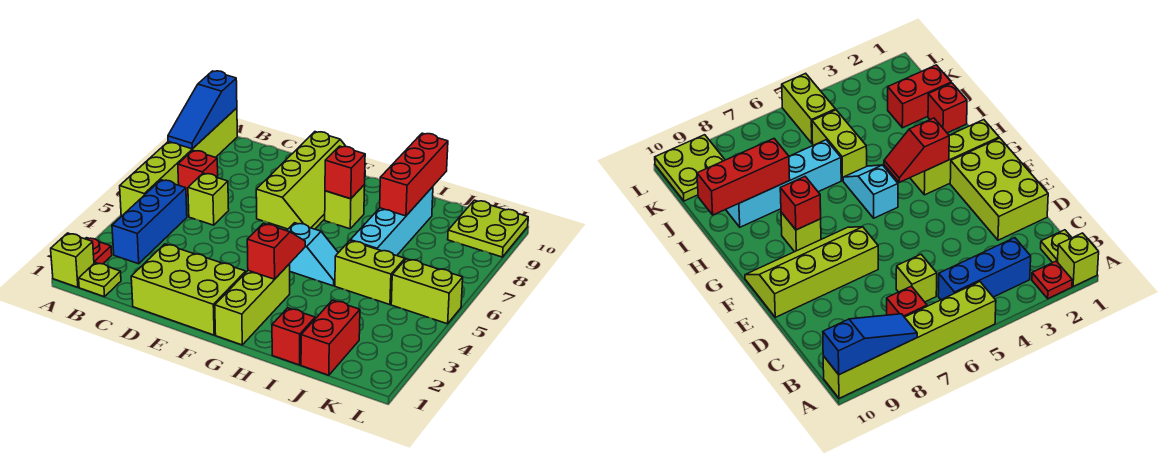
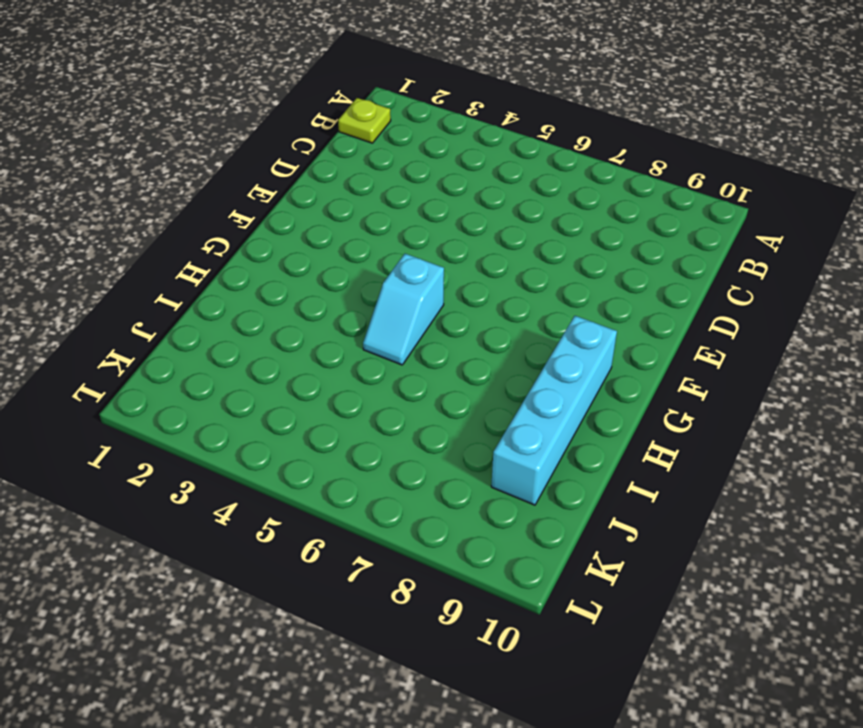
cyan brick G9:J9 level 1 -> cyan brick I6:I9 level 1
none -> lime brick A1 level 1
none -> red plate A2 level 1
none -> lime brick A5:A10 level 1

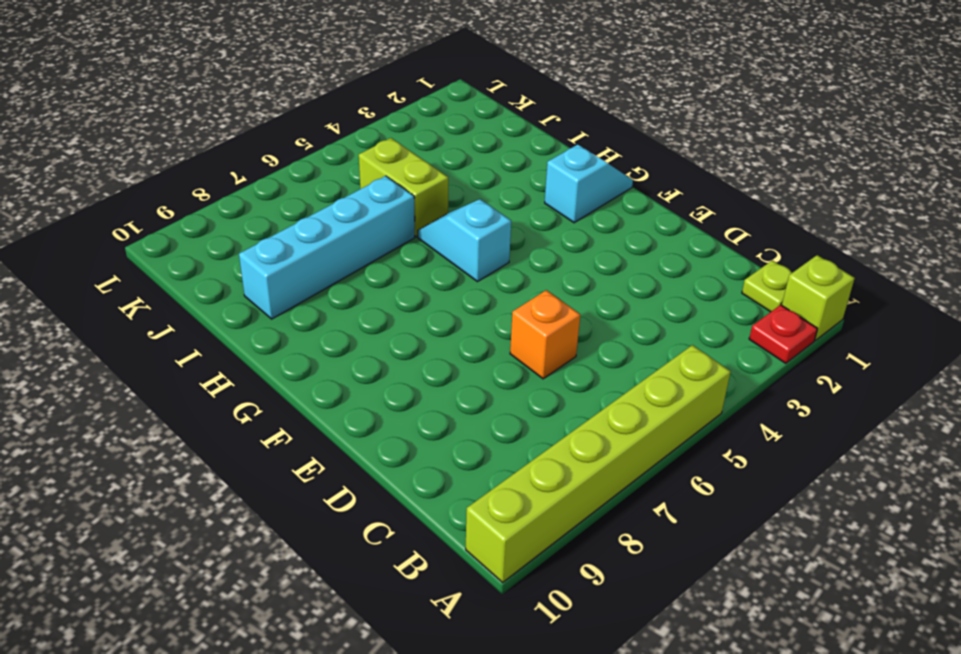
orange brick D6 level 1 -> none
cyan slope G1:G2 level 1 top 2 -> lime brick G1:G3 level 1
none -> blue brick B3:B5 level 1
none -> red brick B7 level 1
none -> lime brick C6 level 1

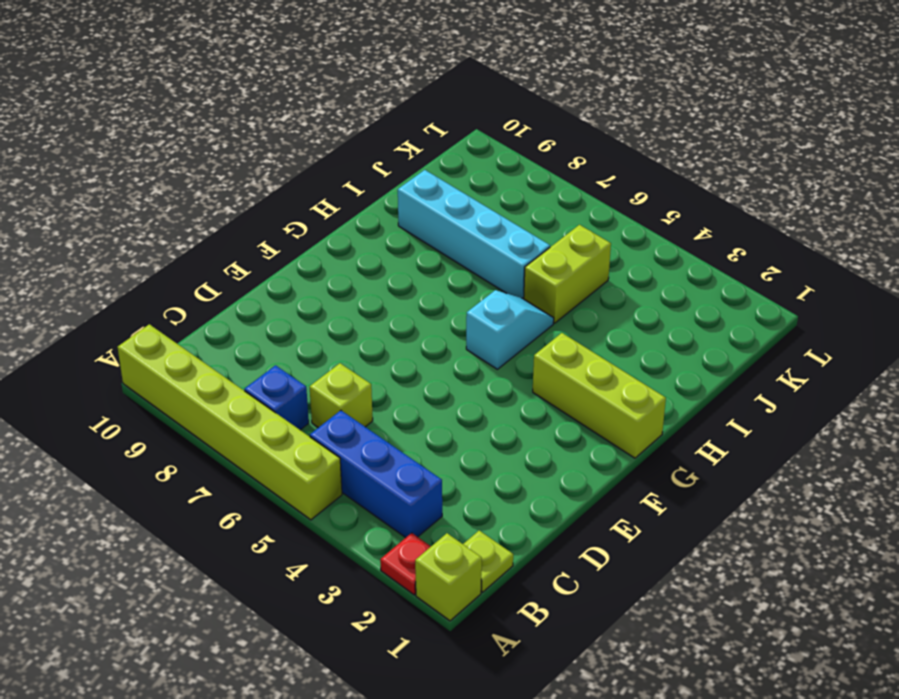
blue brick B7 level 1 -> red brick B7 level 1
none -> lime brick D1:F2 level 1
none -> lime slope E7:F10 level 1 top E
none -> lime brick G8 level 1

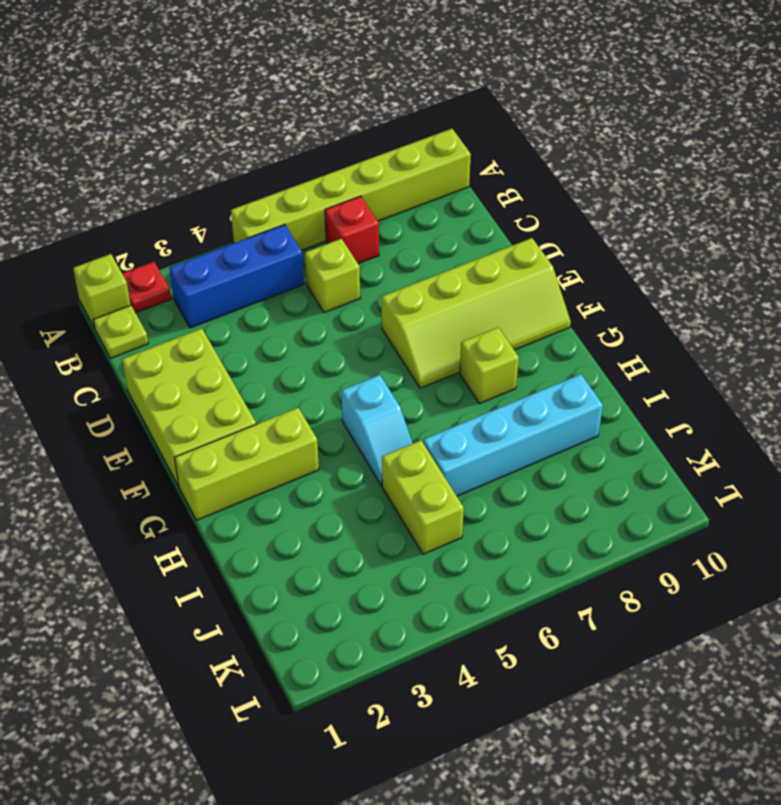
none -> red brick I1 level 1
none -> red brick J1:J2 level 1
none -> lime brick K5:L5 level 1

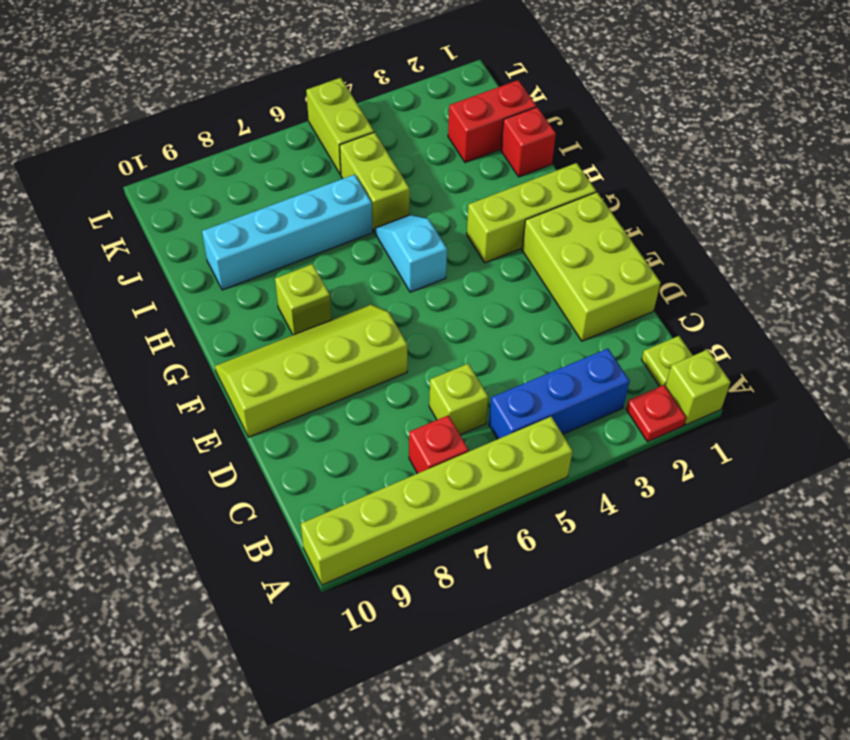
none -> lime plate K9:L10 level 1
none -> blue slope A8:A10 level 2 top 10
none -> red slope G3:G4 level 2 top 3

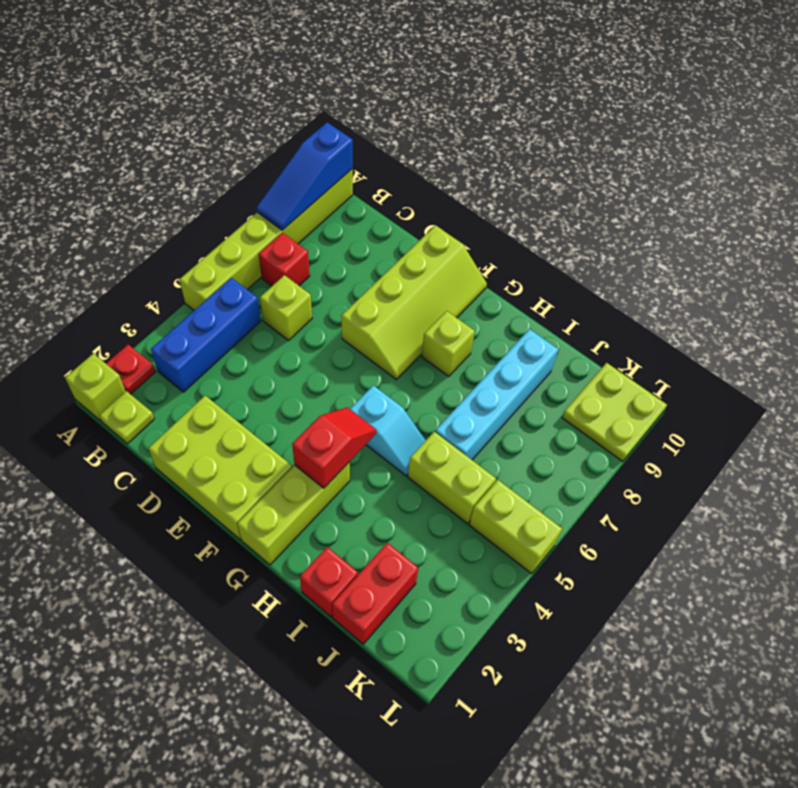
none -> red brick G8 level 2
none -> red brick I8:I10 level 2

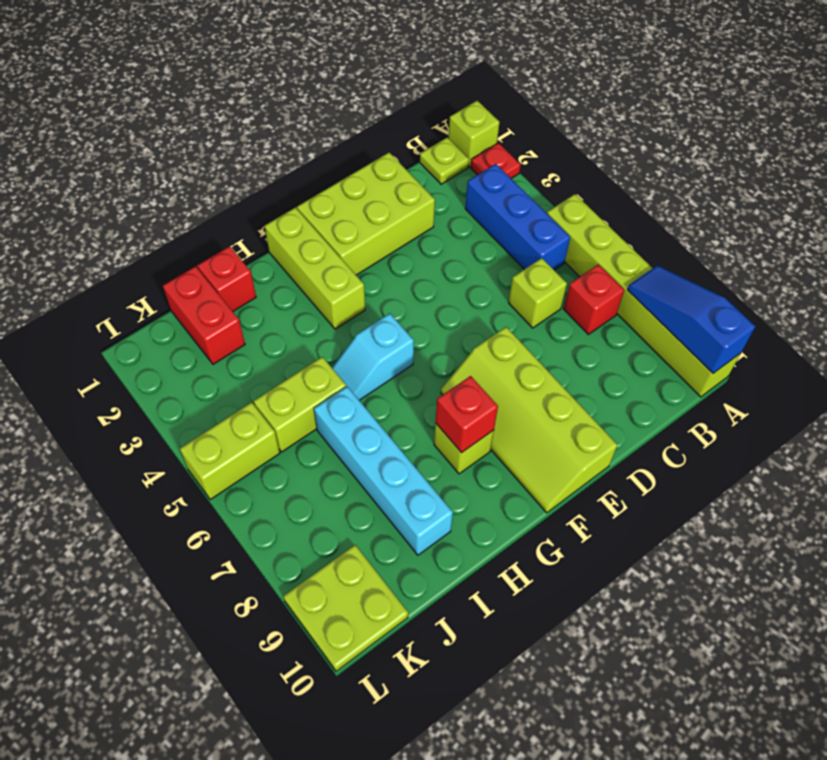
none -> red slope G3:G4 level 2 top 3
none -> red brick I8:I10 level 2

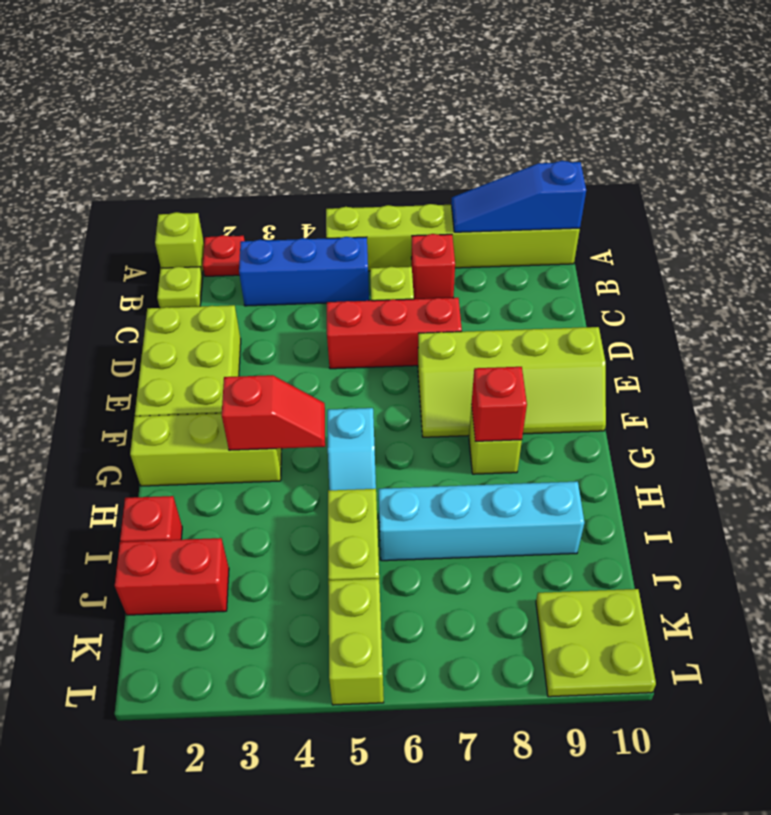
red brick D5:D7 level 1 -> red brick I8:I10 level 2

